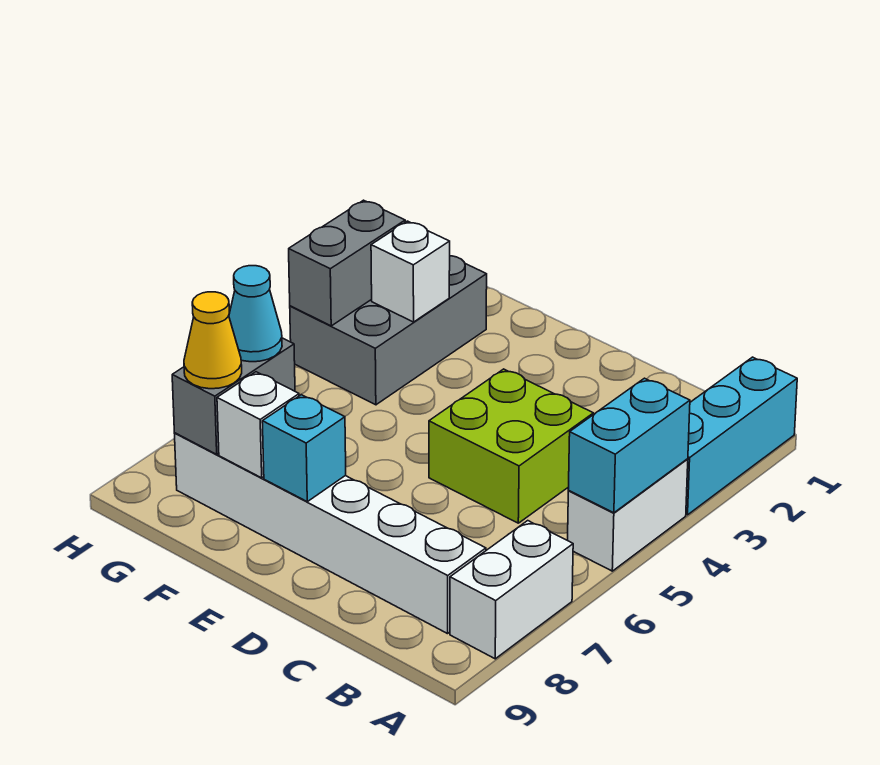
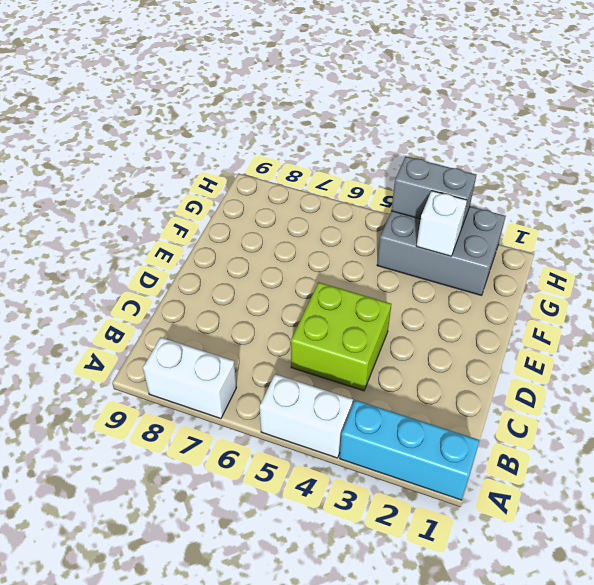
none -> white brick B8:G8 level 1
none -> cyan brick A4:A5 level 2
none -> cyan brick E8 level 2

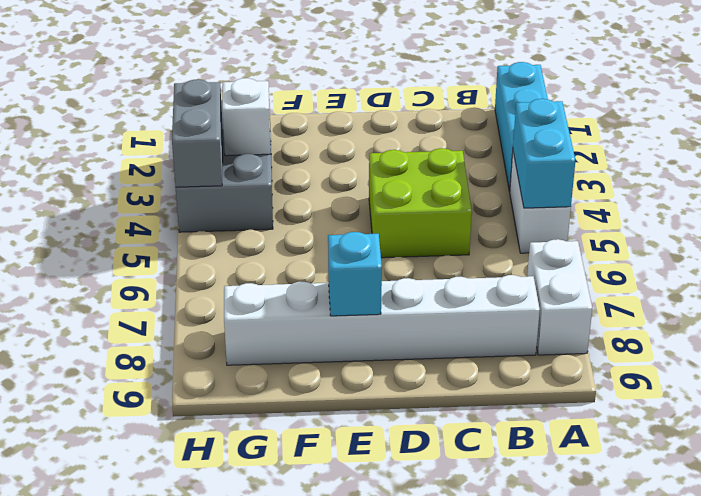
none -> white brick F8 level 2
none -> grey brick G7:G8 level 2
none -> cyan cone G7 level 3

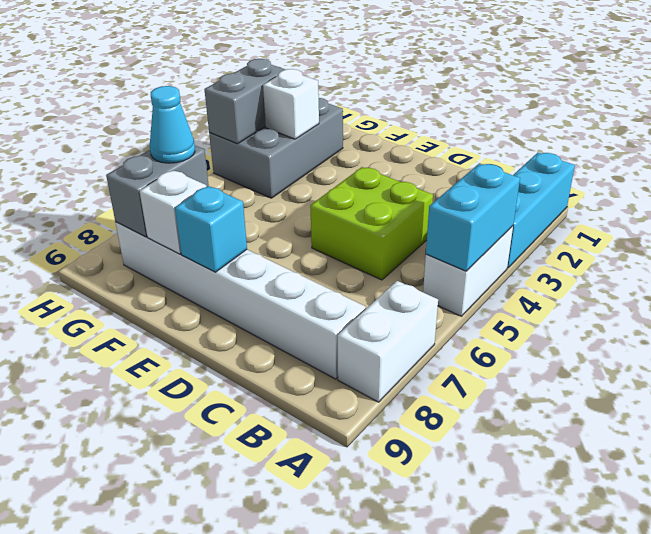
none -> yellow cone G8 level 3

